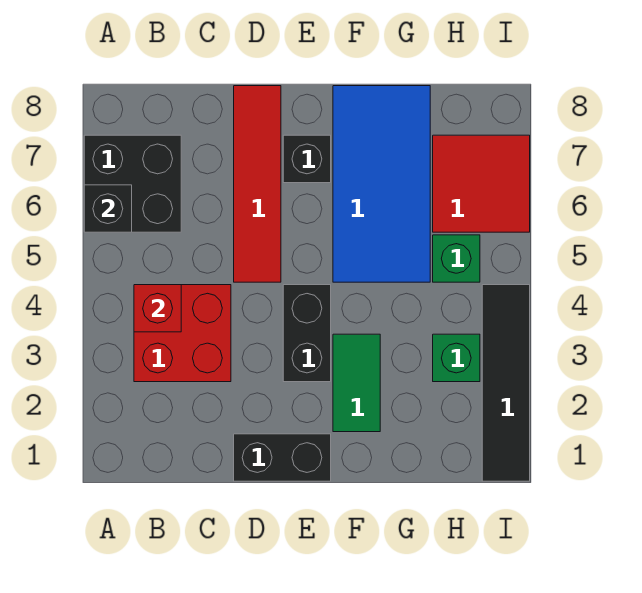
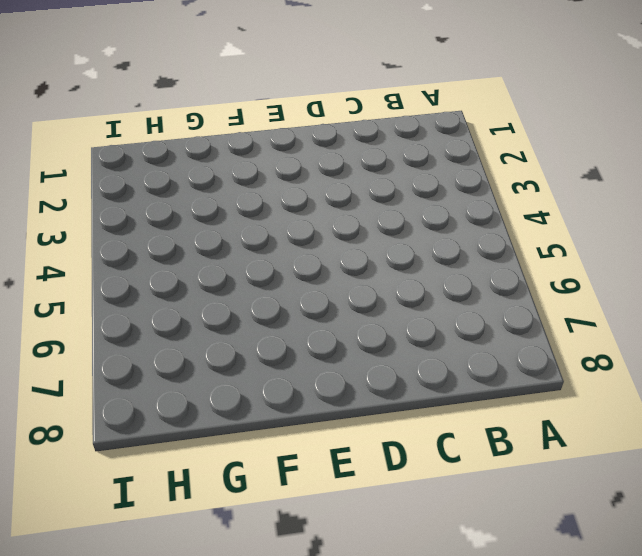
none -> black brick A6:B7 level 1
none -> red brick B3:C4 level 1
none -> black brick D1:E1 level 1

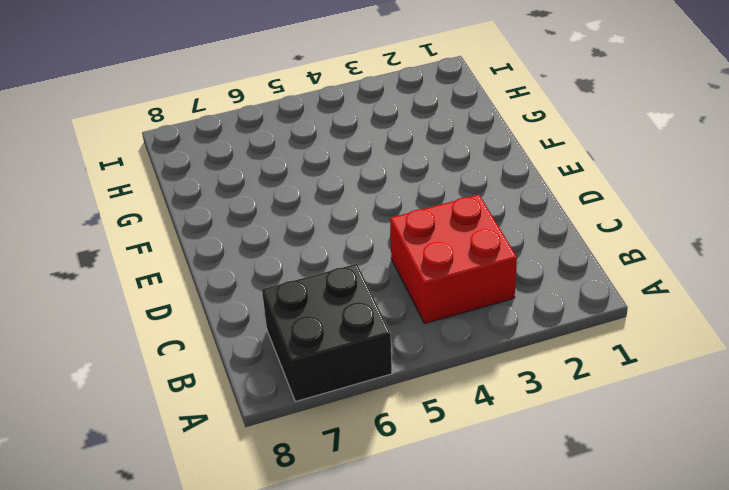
none -> black brick D1:E1 level 1
none -> red tile D5:D8 level 1
none -> black brick E3:E4 level 1

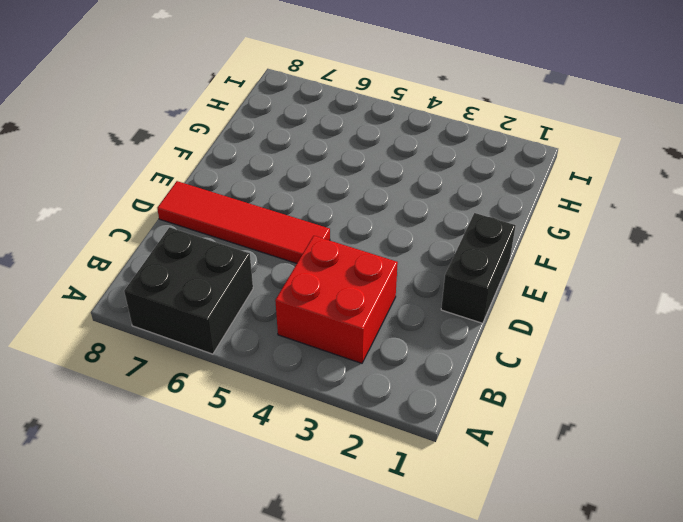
none -> black brick E3:E4 level 1
none -> black brick E7 level 1
none -> green tile F2:F3 level 1

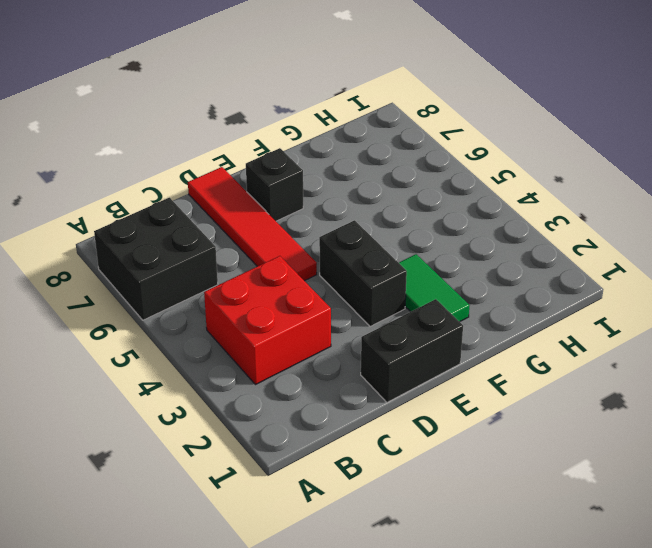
none -> blue tile F5:G8 level 1
none -> green brick H3 level 1
none -> green brick H5 level 1

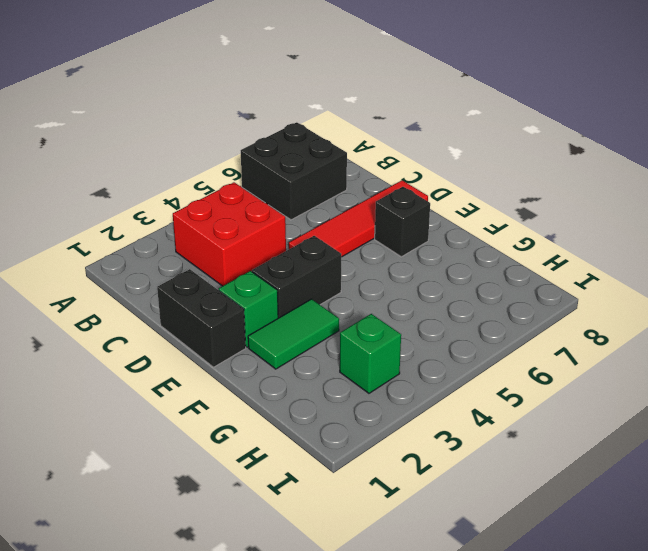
green brick E2 level 1 -> green brick H5 level 1
none -> blue tile F5:G8 level 1
none -> red tile H6:I7 level 1
none -> black tile I1:I4 level 1

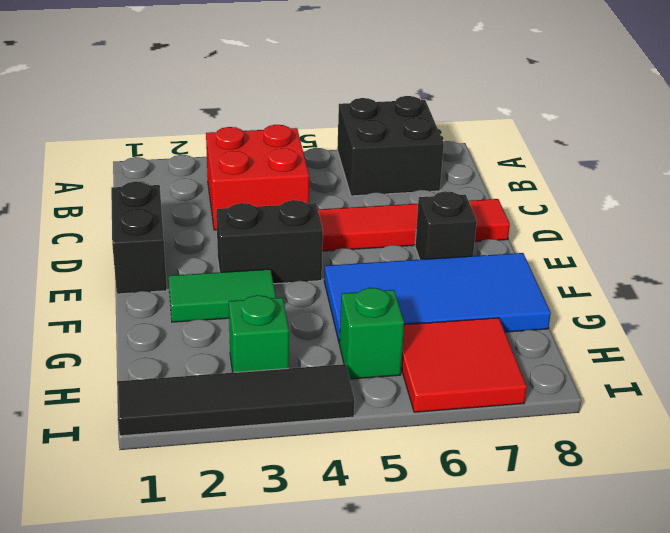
none -> black brick A6 level 2
none -> red brick B4 level 2

